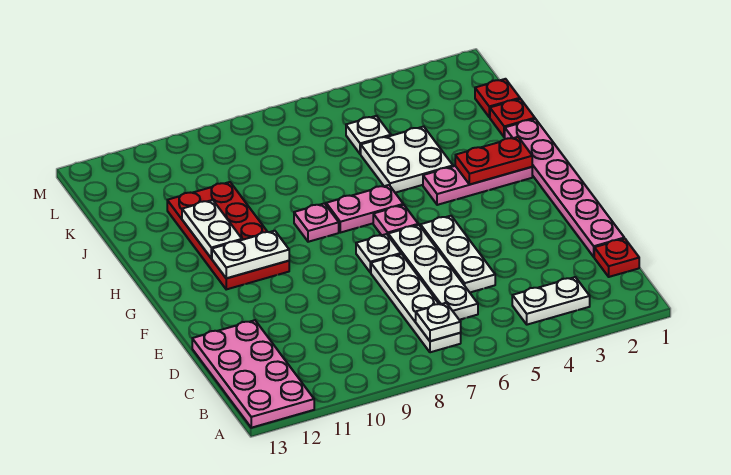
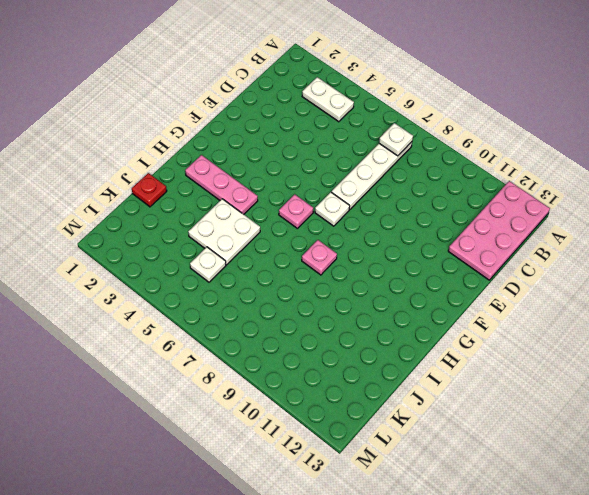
none -> red plate C1 level 1
none -> white plate C6:F6 level 1
none -> pink plate D1:I1 level 1

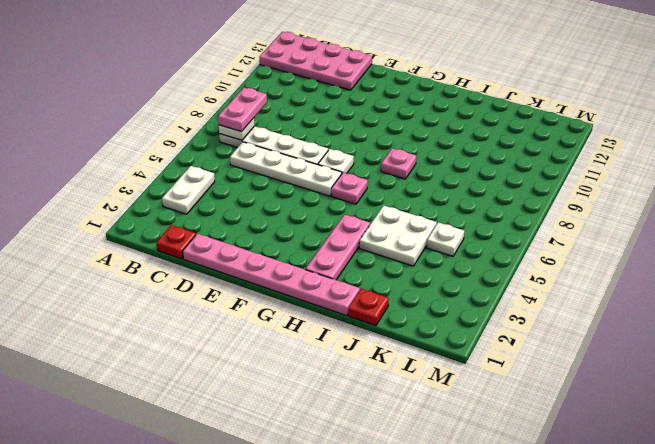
pink plate B7:B8 level 3 -> pink plate H6:H7 level 1
none -> white plate D5:F5 level 1
none -> red plate G10:J11 level 1
none -> red plate K1 level 1

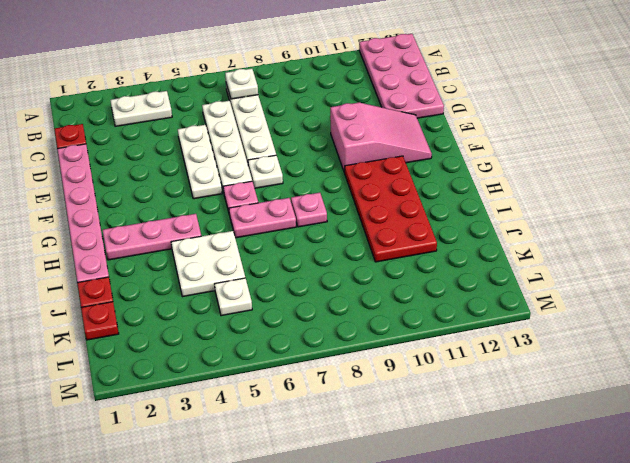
pink slope E10:F12 level 1 top 10 -> none
none -> white plate G10:G11 level 2
none -> red plate H2:H3 level 2
none -> white plate H11:I11 level 2

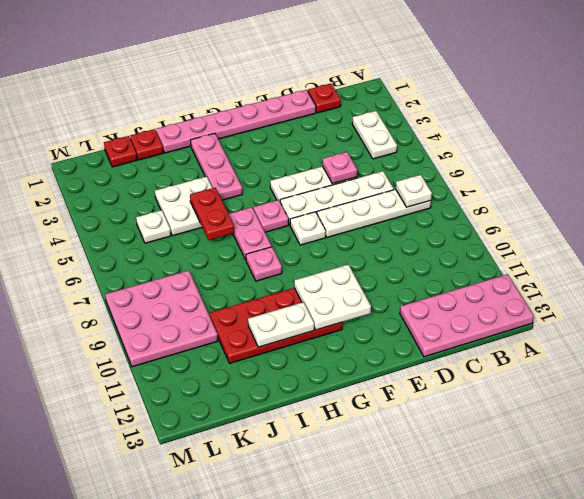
pink plate D5 level 2 -> none
white plate F10:G11 level 2 -> white plate G10:G11 level 2
red plate I5:I6 level 2 -> red plate H2:H3 level 2
pink plate K8:M10 level 1 -> none

